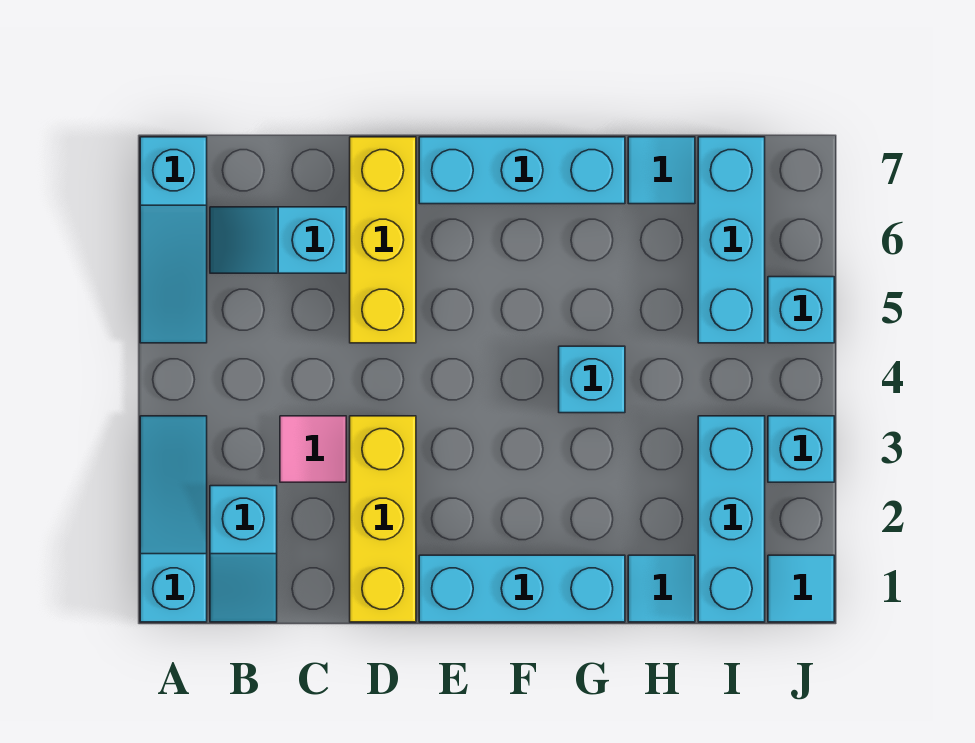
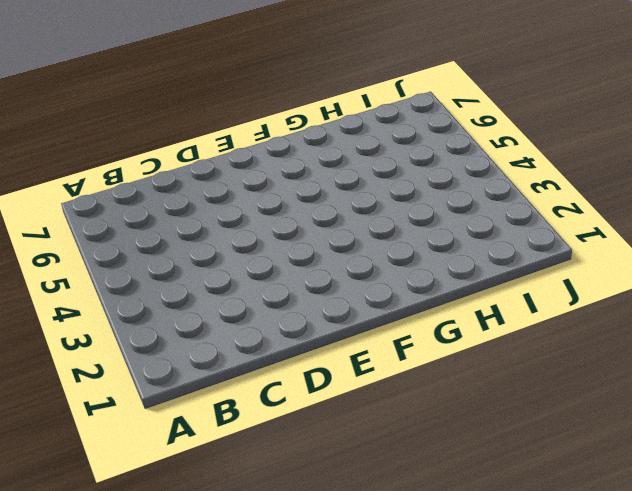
none -> cyan slope A1:A3 level 1 top 1
none -> cyan slope A5:A7 level 1 top 7
none -> cyan slope B1:B2 level 1 top 2

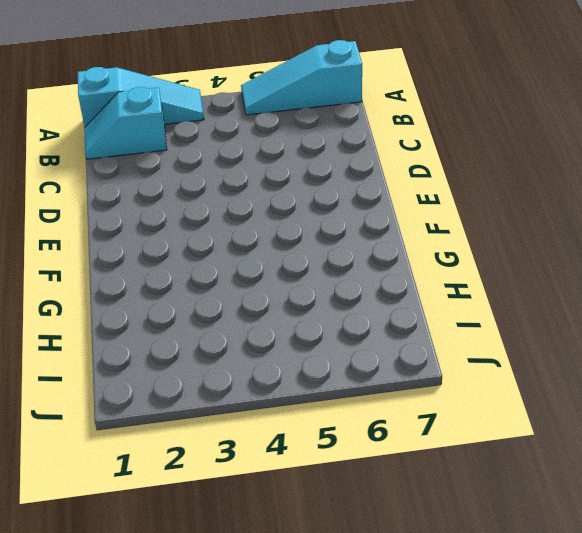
none -> cyan slope B6:C6 level 1 top C
none -> pink tile C3 level 1
none -> yellow brick D1:D3 level 1

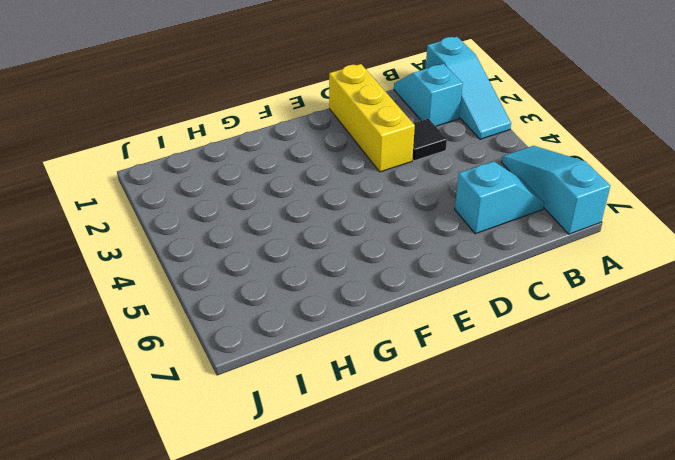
black tile C3 level 1 -> pink tile C3 level 1
none -> yellow brick D5:D7 level 1
none -> cyan brick E1:G1 level 1
none -> cyan brick E7:G7 level 1

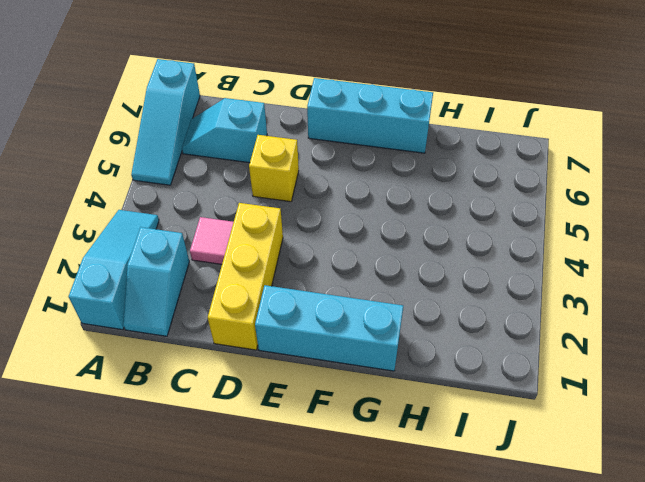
yellow brick D5 level 1 -> yellow brick D5:D7 level 1
none -> cyan brick G4 level 1
none -> cyan tile H1 level 1
none -> cyan tile H7 level 1

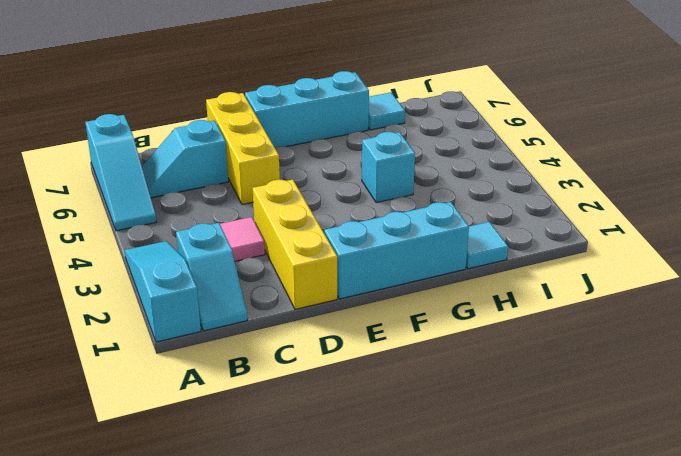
none -> cyan brick I1:I3 level 1
none -> cyan brick I5:I7 level 1
none -> cyan tile J1 level 1

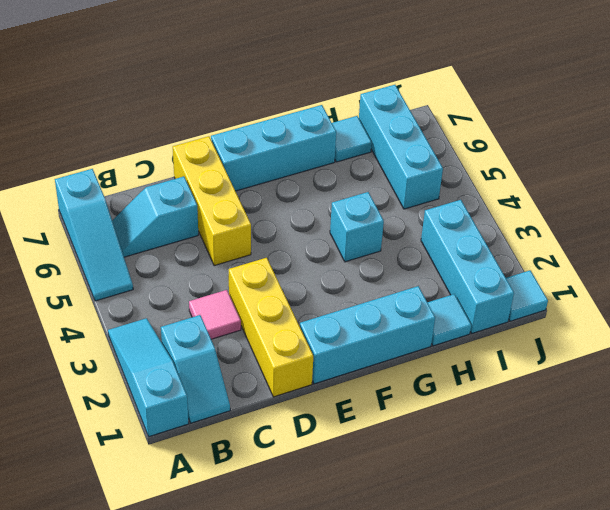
none -> cyan brick J3 level 1
none -> cyan brick J5 level 1

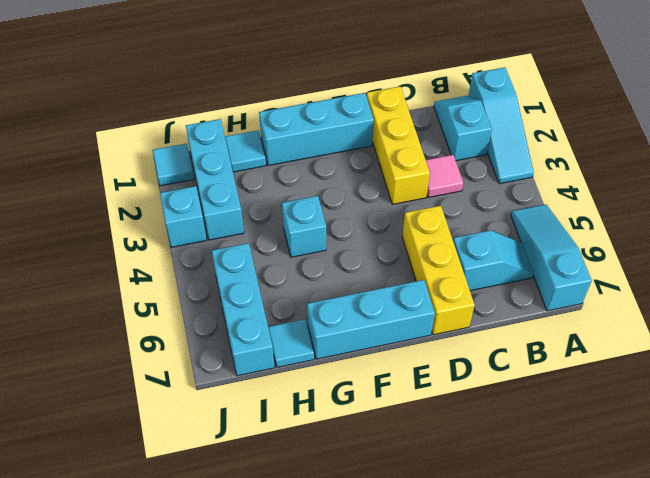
none -> cyan brick J5 level 1

